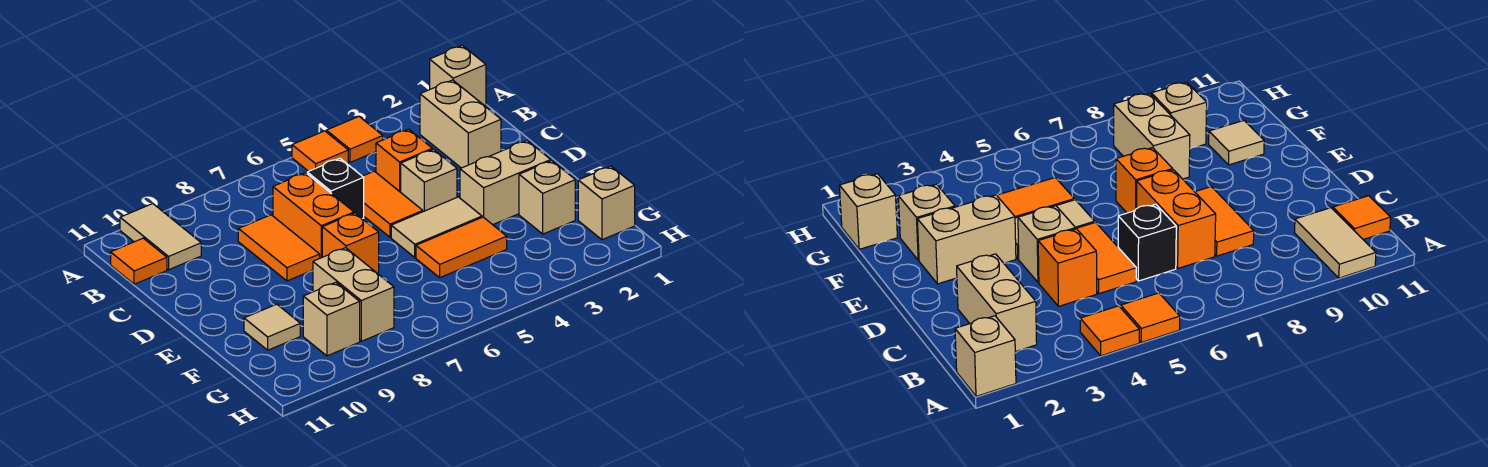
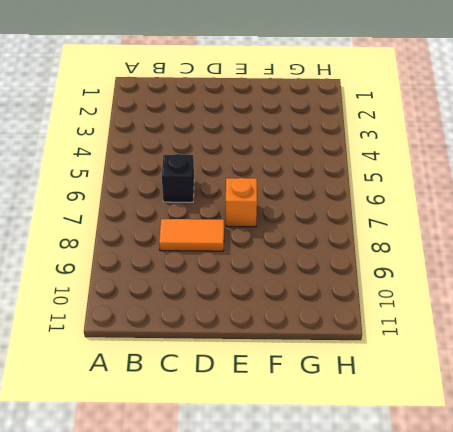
none -> tan brick A1 level 1
none -> orange tile A4 level 1
none -> orange tile A5 level 1

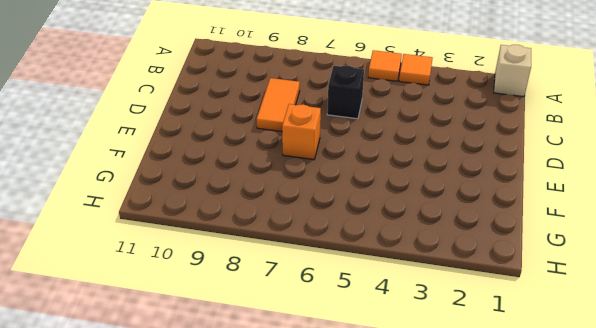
none -> tan tile A10:B10 level 1
none -> tan brick B2:C2 level 1
none -> orange tile B11 level 1

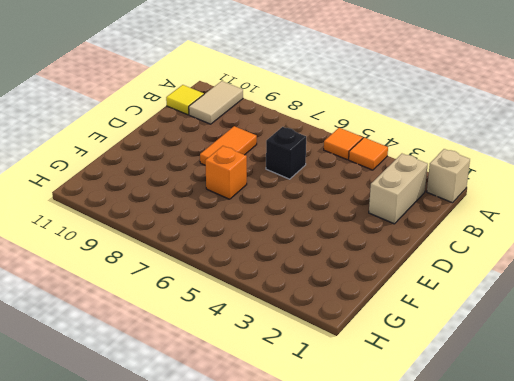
yellow tile B11 level 1 -> orange tile B11 level 1
none -> orange brick C4 level 1
none -> orange tile C5:D5 level 1
none -> orange brick C7:D7 level 1

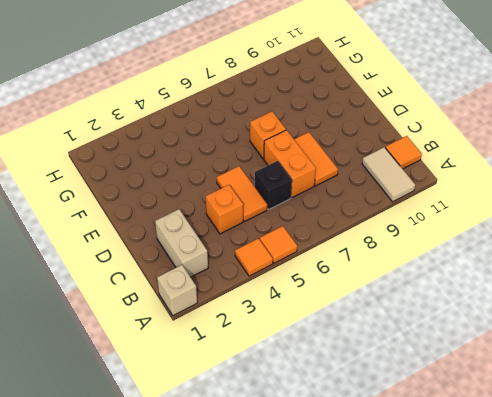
none -> tan brick D4 level 1
none -> tan brick E2:E3 level 1
none -> tan tile E4:E5 level 1

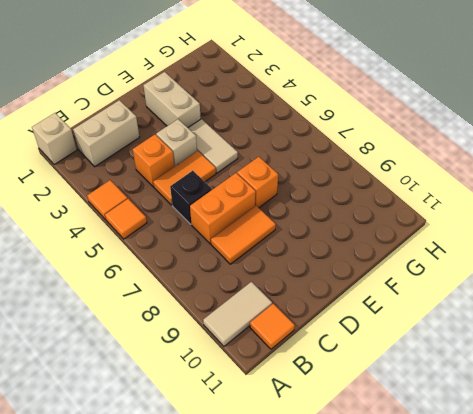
none -> tan brick F2 level 1
none -> orange tile F4:F5 level 1
none -> tan brick F8:G8 level 1

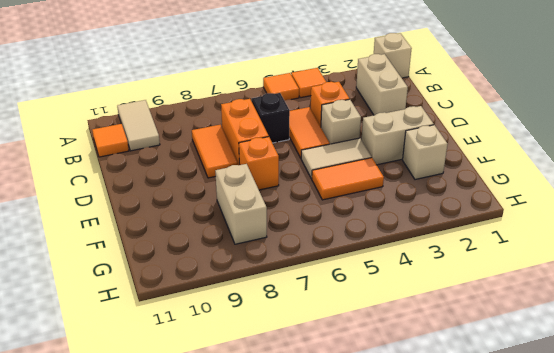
none -> tan tile F10 level 1
none -> tan brick G1 level 1
none -> tan brick G9 level 1

